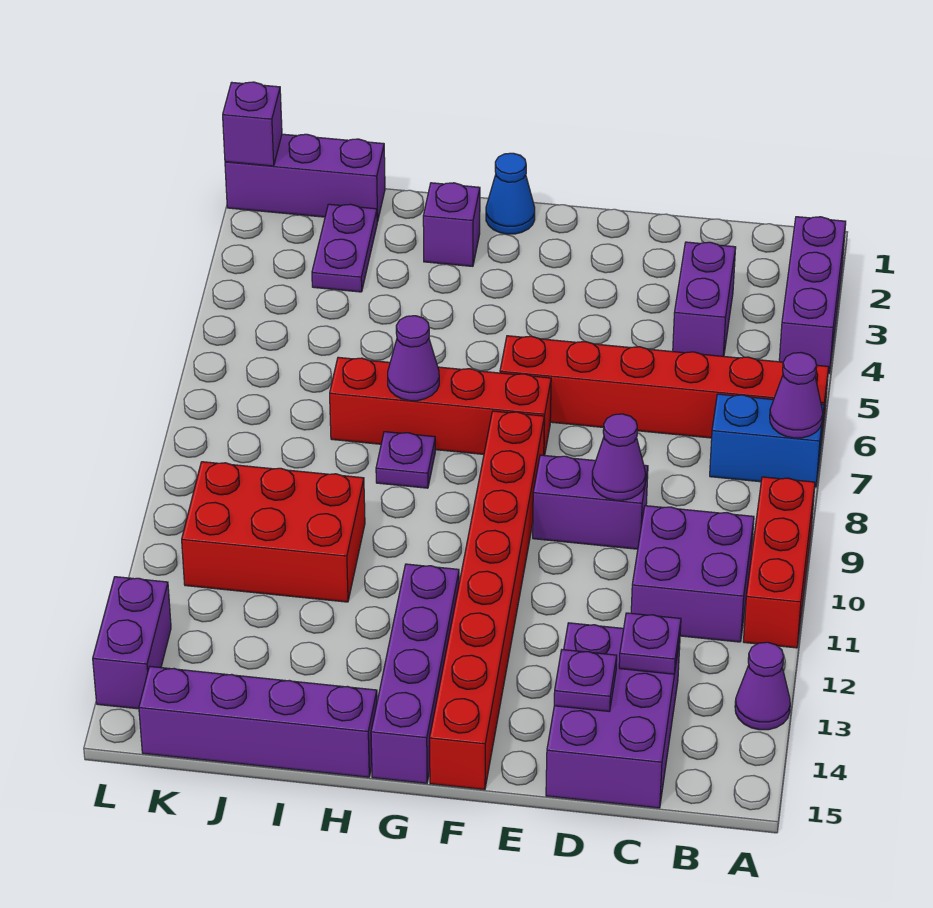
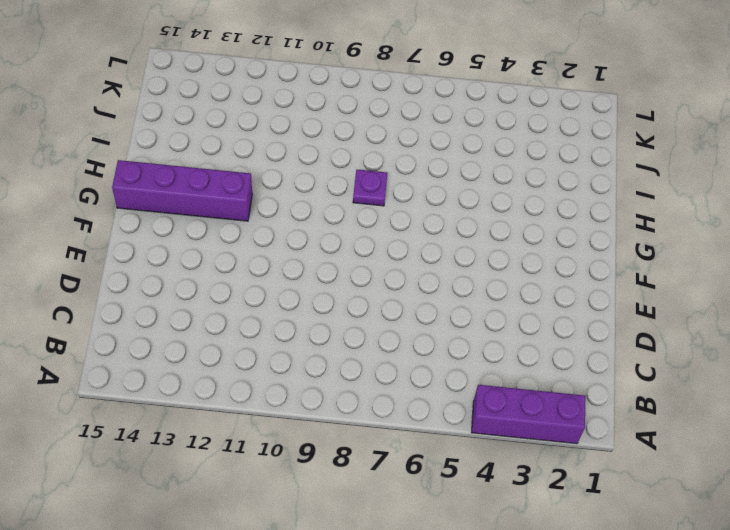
none -> red brick A6:F6 level 1
none -> blue brick A7:B7 level 1
none -> red brick A9:A11 level 1

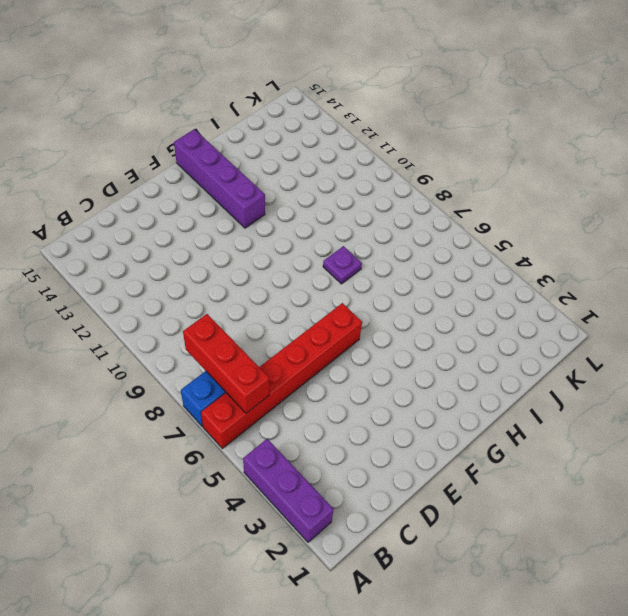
red brick B6:B8 level 2 -> red brick A9:A11 level 1
none -> purple cone A13 level 1
none -> purple brick B10:C11 level 1
none -> purple brick C3:C4 level 1

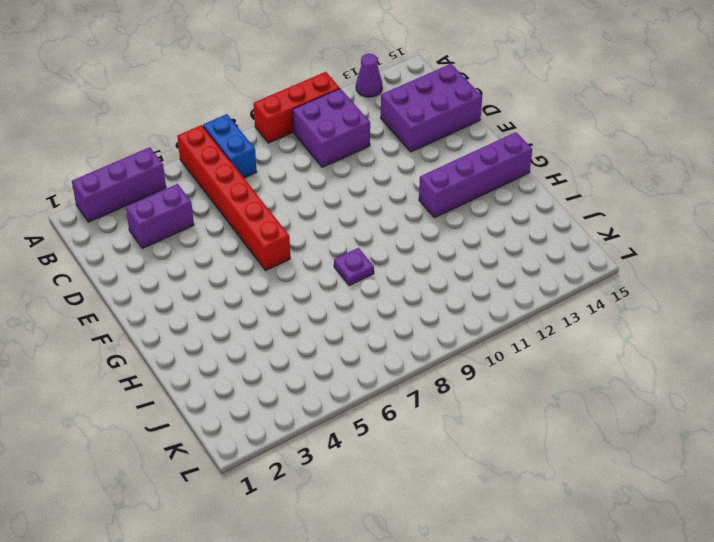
none -> purple brick D9:E9 level 1
none -> red brick F7:I7 level 1
none -> red brick F8:F15 level 1

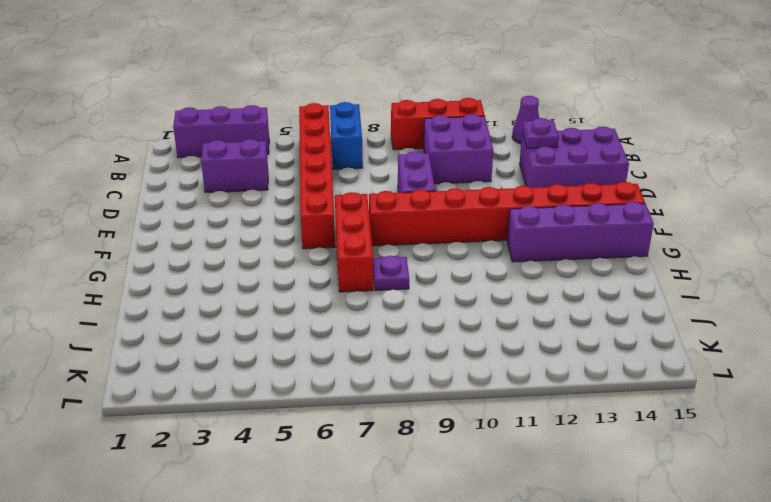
red brick F7:H7 level 1 -> red brick F7:I7 level 1
none -> blue cone G1 level 1
none -> purple brick H2 level 1
none -> purple brick H15:K15 level 1

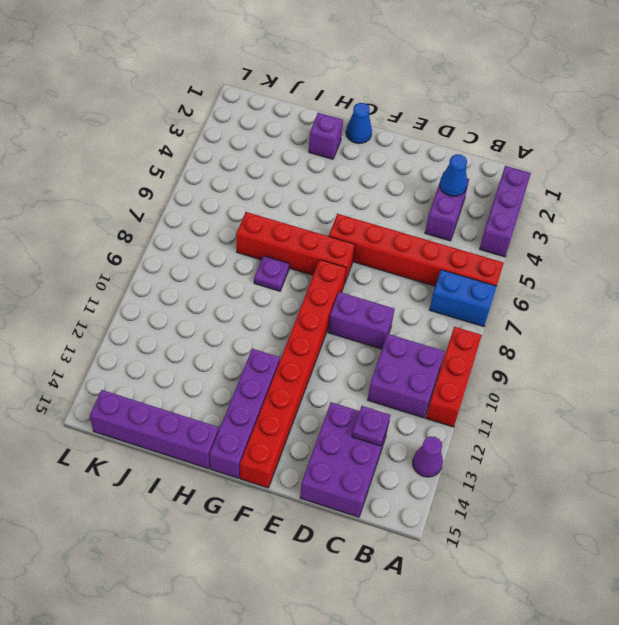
blue cone C3 level 2 -> none
none -> red brick I10:K11 level 1
none -> purple brick J1:L1 level 1
none -> purple plate J2:J3 level 1

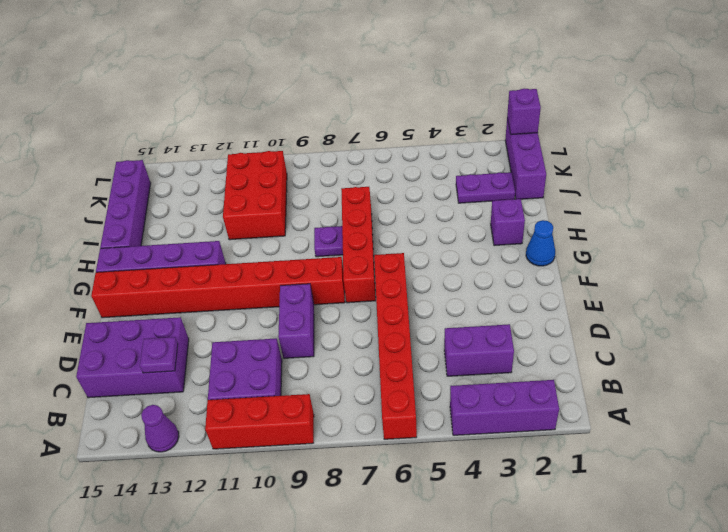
none -> blue brick A7:B7 level 1
none -> purple brick L13:L14 level 1
none -> purple cone A7 level 2

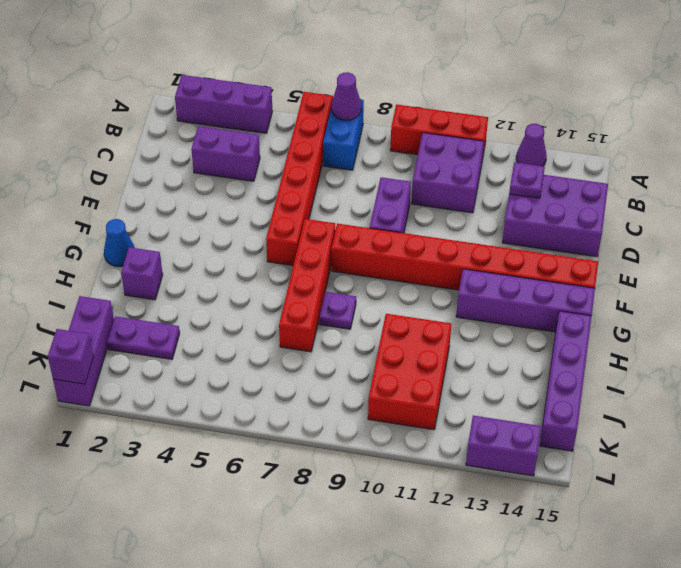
none -> purple cone D9 level 2
none -> purple plate D14 level 2
none -> purple cone H7 level 2

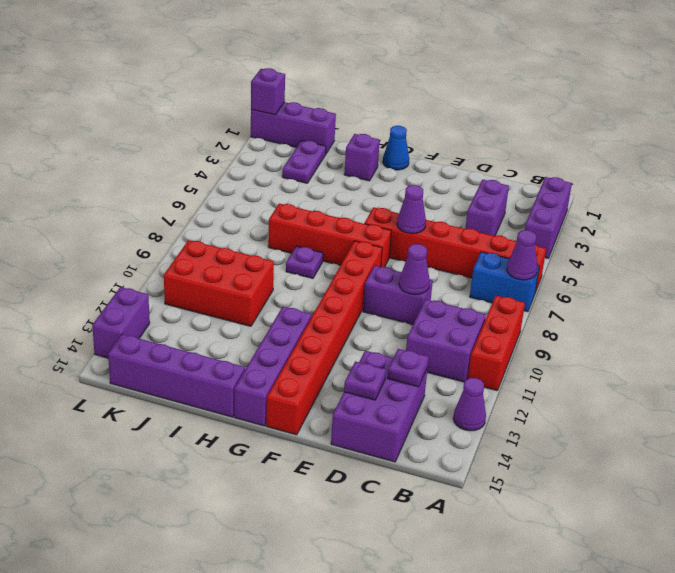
purple cone E6 level 2 -> purple cone H7 level 2

